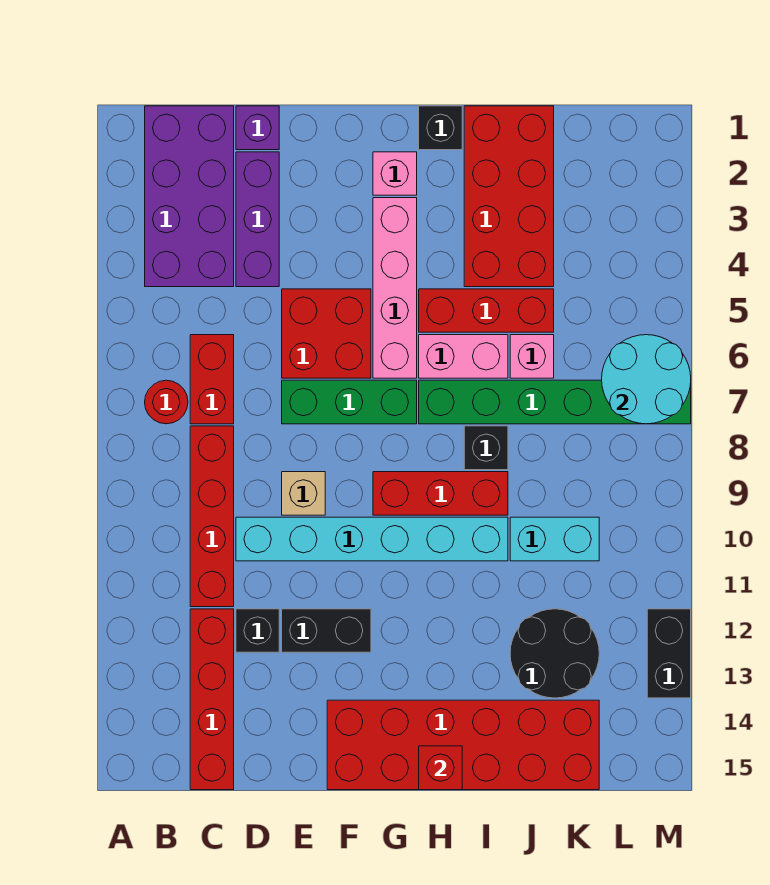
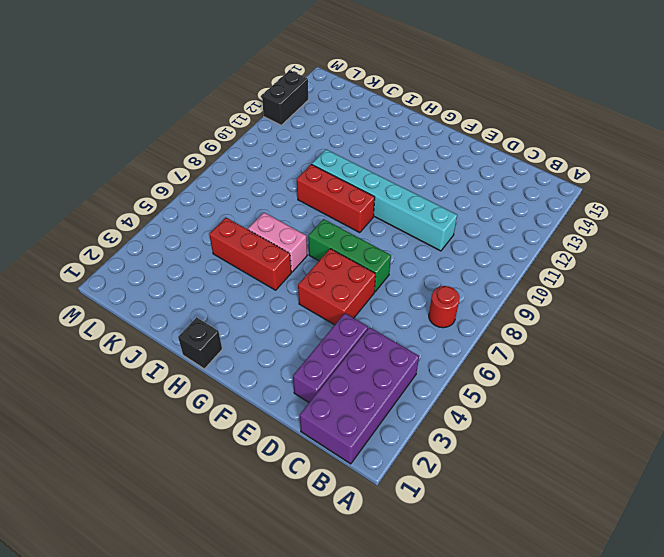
none -> red brick C6:C7 level 1
none -> red brick C8:C11 level 1
none -> red brick C12:C15 level 1

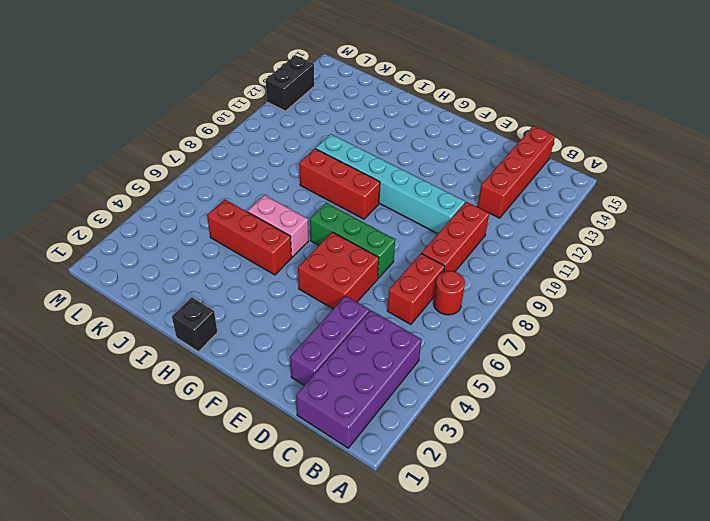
red brick C8:C10 level 1 -> red brick C8:C11 level 1
none -> purple brick D1 level 1
none -> black brick D12 level 1
none -> tan brick E9 level 1

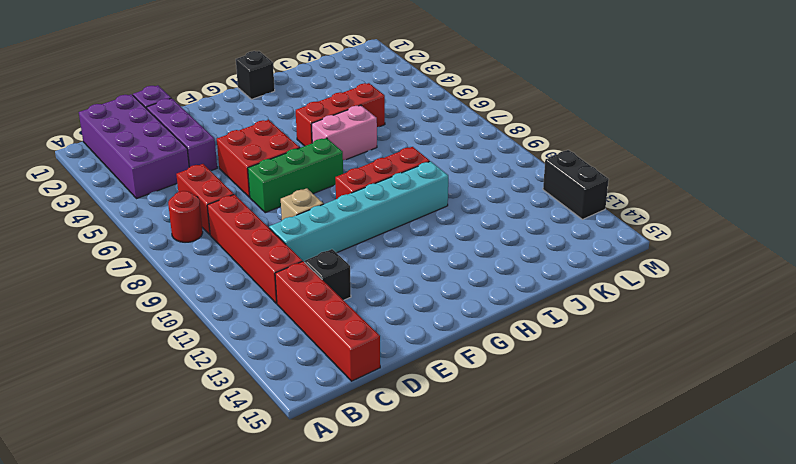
none -> black brick E12:F12 level 1
none -> red brick F14:K15 level 1
none -> pink brick G2 level 1

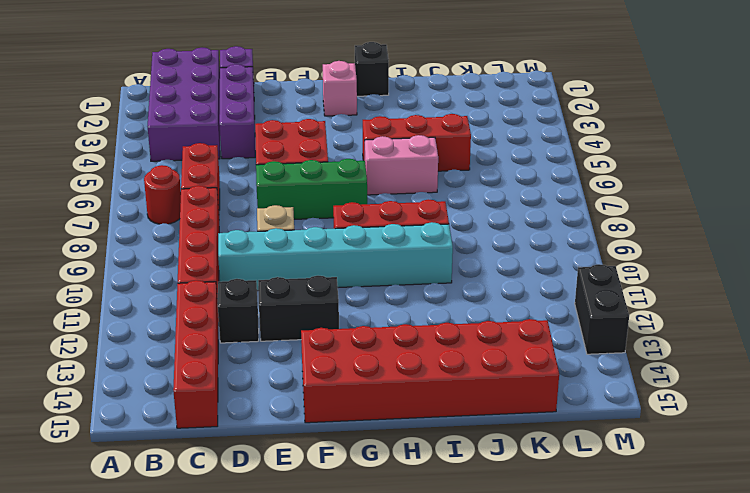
none -> pink brick G3:G6 level 1
none -> green brick H7:M7 level 1
none -> red brick I1:J4 level 1

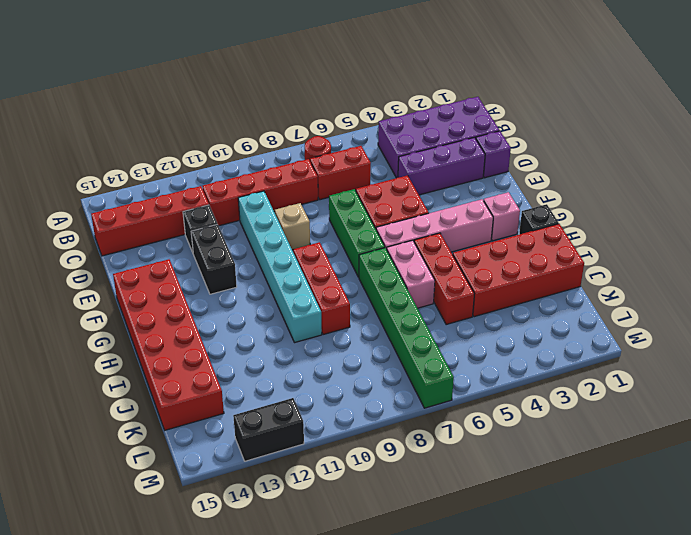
none -> black brick I8 level 1
none -> pink brick J6 level 1
none -> cyan brick J10:K10 level 1

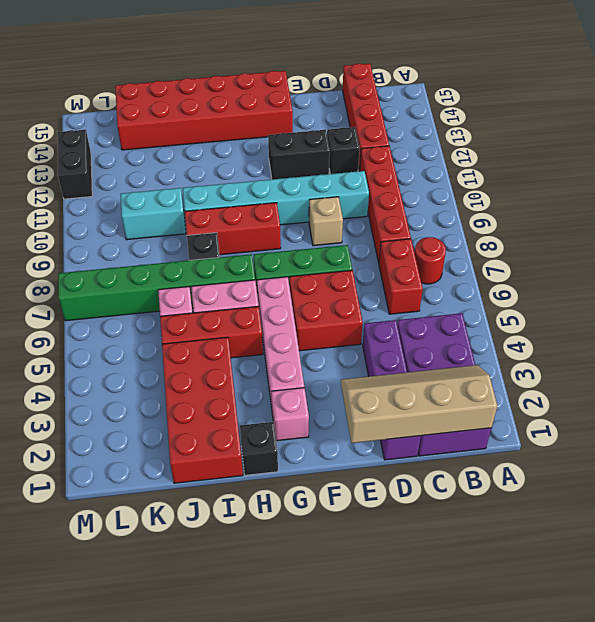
tan slope B1:E2 level 2 top 1 -> none
none -> black round brick J12:K13 level 1
none -> red brick H15 level 2
none -> cyan round brick L6:M7 level 2

